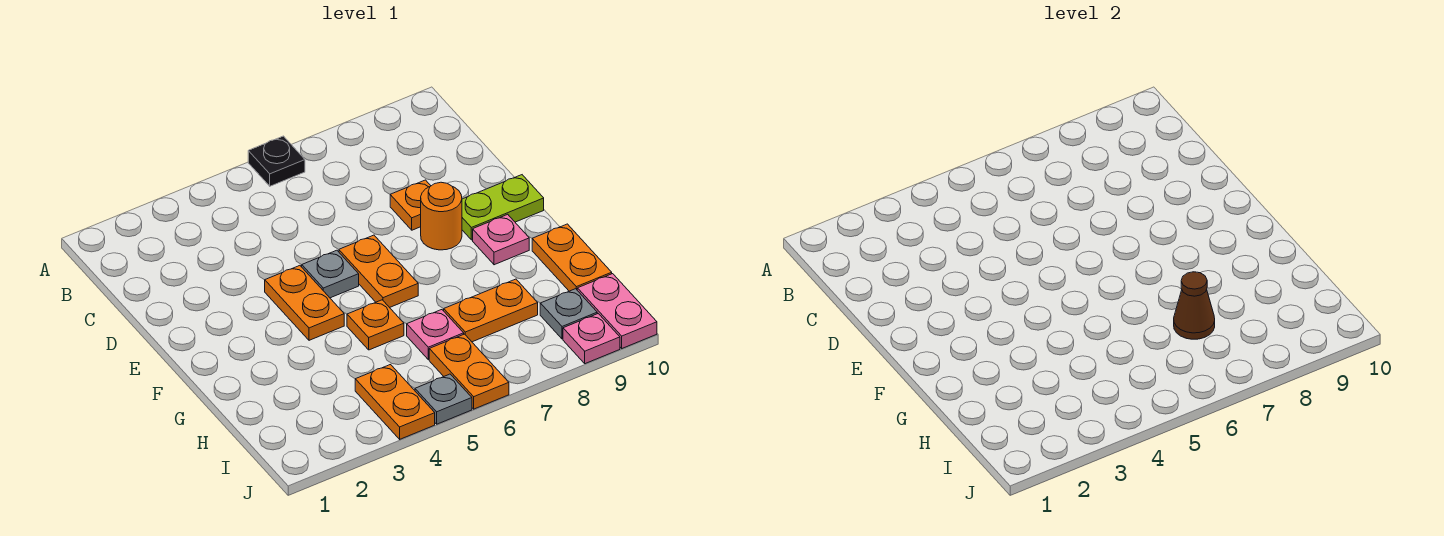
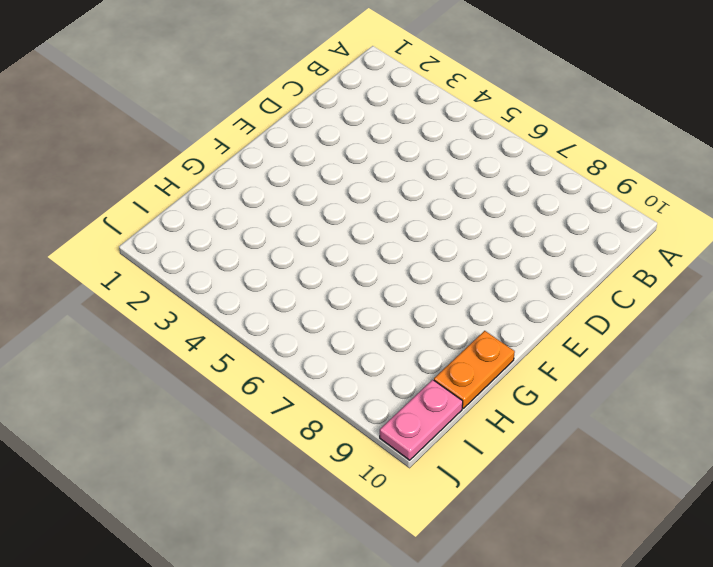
none -> black plate A6 level 1
none -> orange plate D8 level 1
none -> orange plate E4:F4 level 1

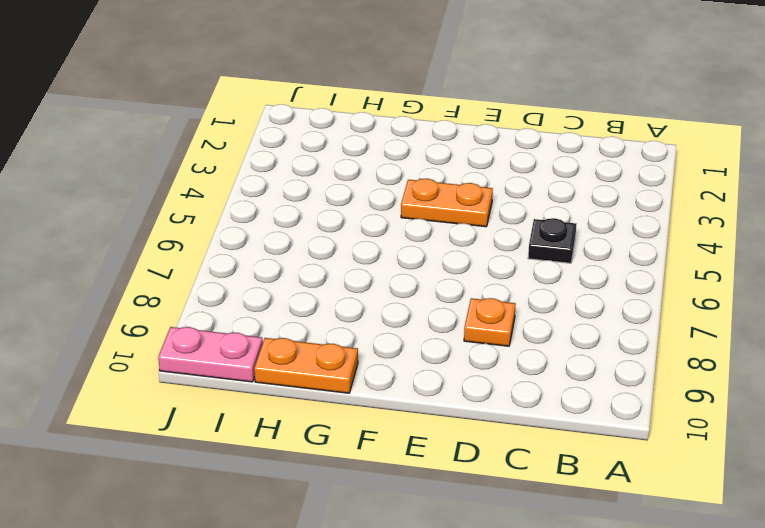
black plate C5 level 1 -> black plate A6 level 1
none -> grey plate E5 level 1
none -> orange plate E6:F6 level 1
none -> orange round brick E8 level 1

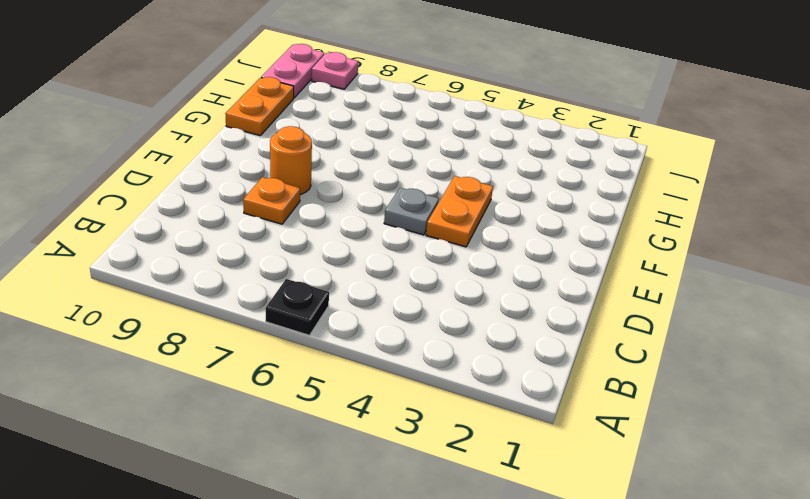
none -> orange plate E6:F6 level 1
none -> lime plate E9:E10 level 1
none -> pink plate F9 level 1

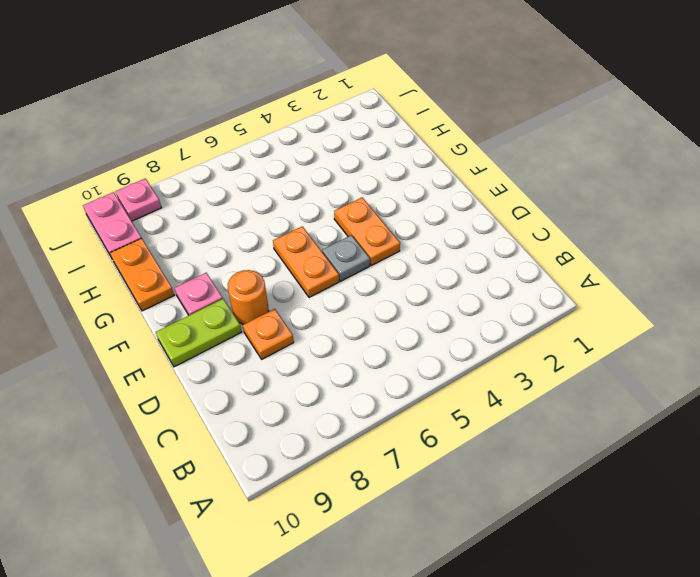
none -> black plate A6 level 1
none -> orange plate G5 level 1
none -> pink plate H6 level 1

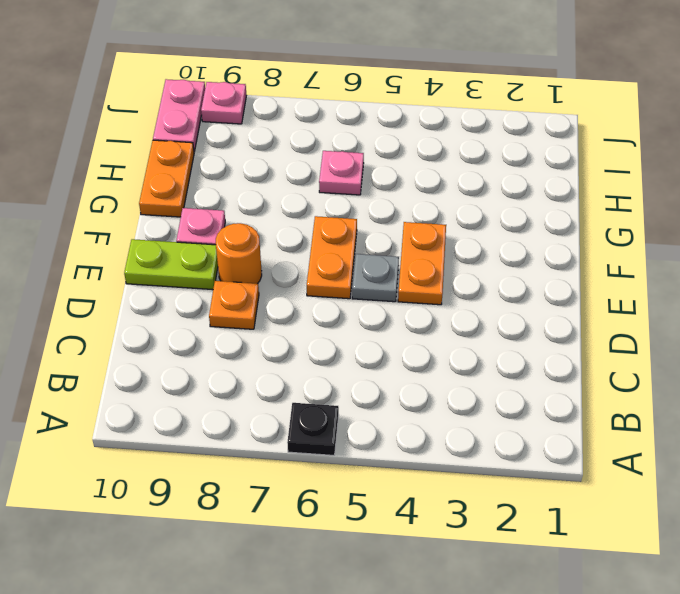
none -> orange plate G5 level 1
none -> orange plate H7:H8 level 1
none -> orange plate I4:J4 level 1

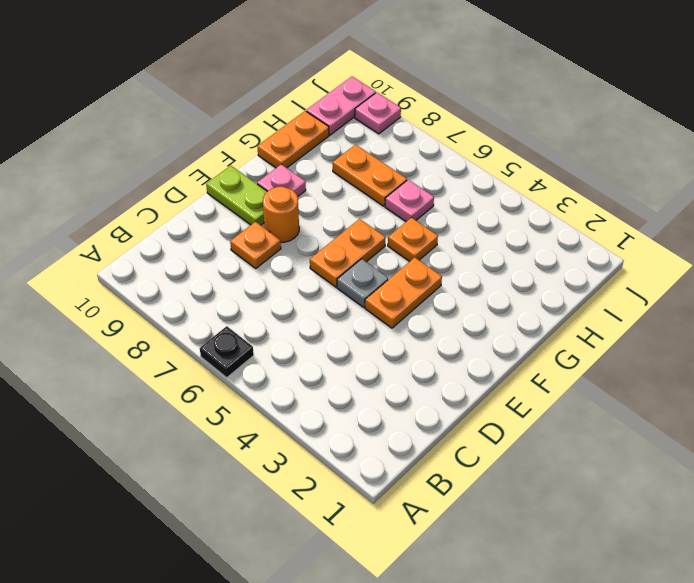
none -> orange plate I4:J4 level 1
none -> orange plate I6:J6 level 1
none -> grey plate I9 level 1

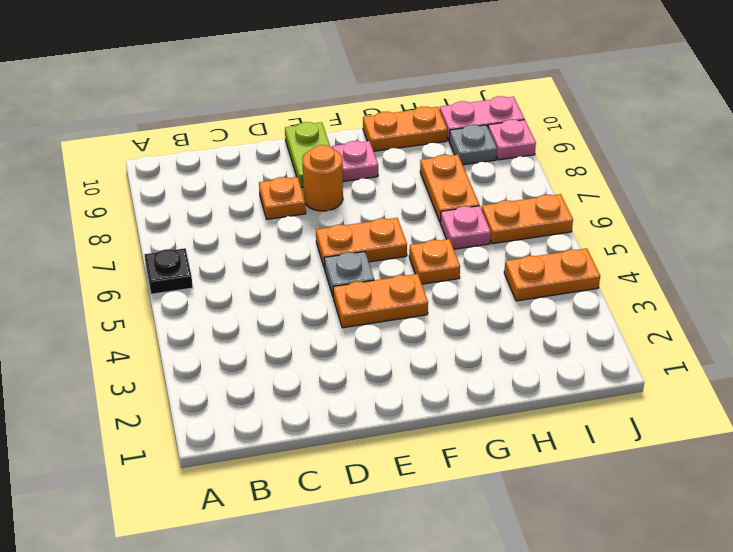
none -> grey plate J5 level 1
none -> brown cone H7 level 2

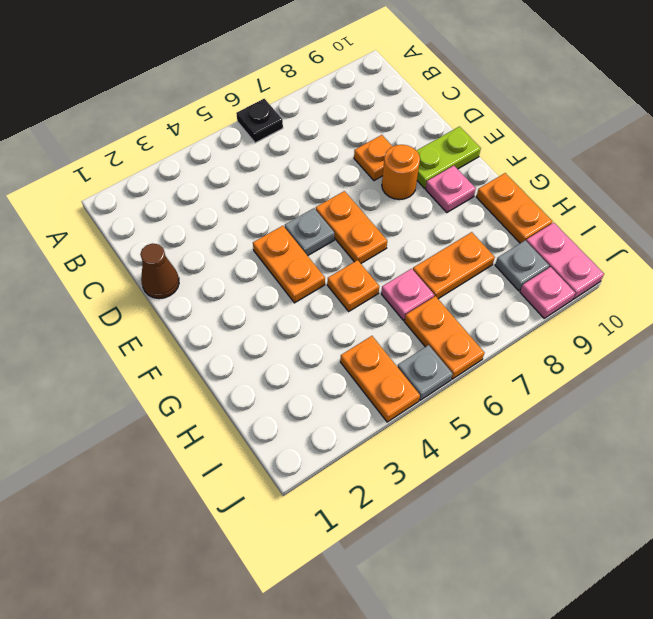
brown cone D1 level 1 -> brown cone H7 level 2

